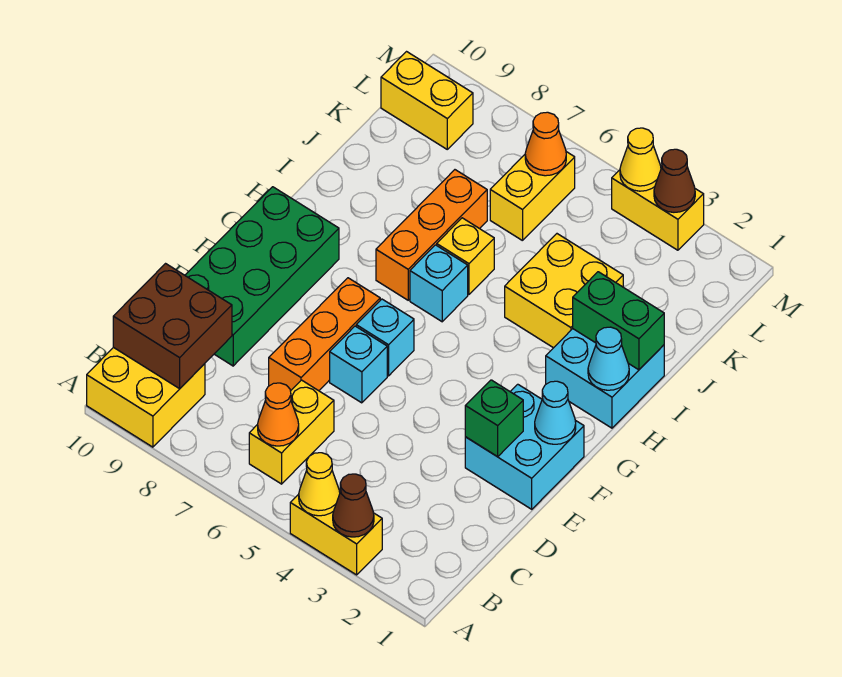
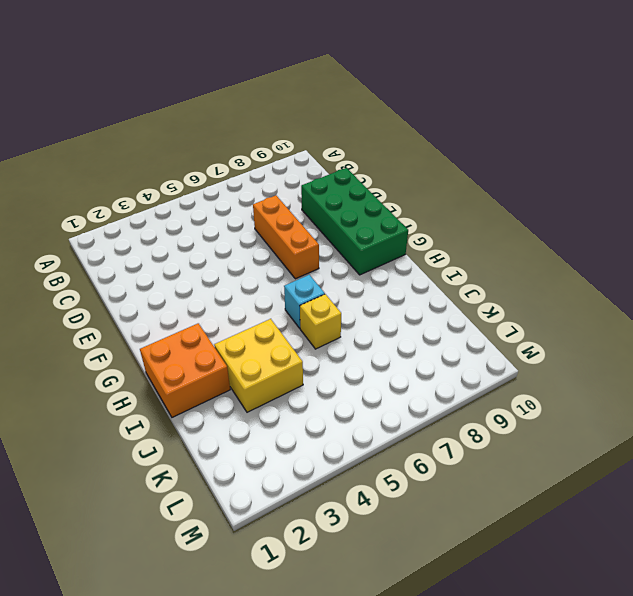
orange brick H1:I2 level 1 -> cyan brick H1:I2 level 1
none -> yellow brick A3:A4 level 1
none -> yellow brick A9:B10 level 1
none -> yellow brick B6:C6 level 1

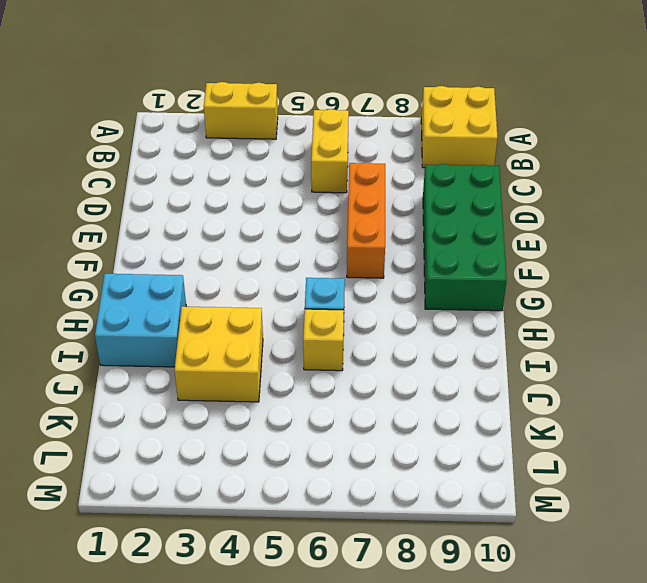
none -> cyan brick E1:F2 level 1
none -> cyan brick E6 level 1
none -> cyan brick F6 level 1

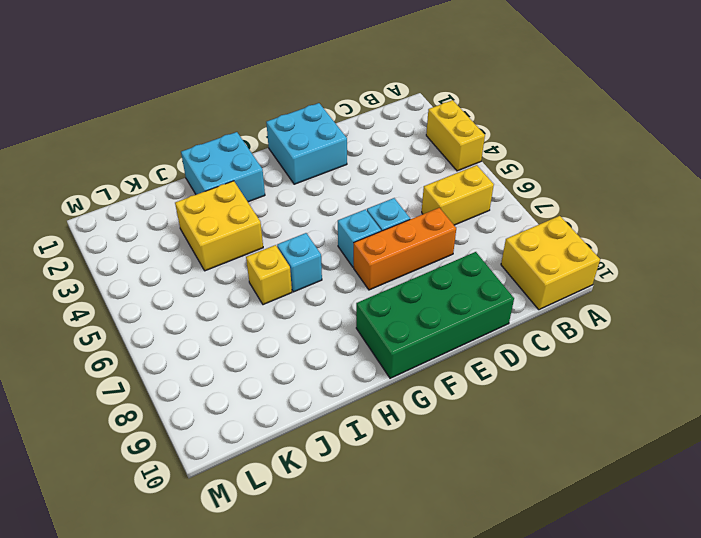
none -> orange brick H7:J7 level 1
none -> yellow brick K6:L6 level 1
none -> yellow brick L9:L10 level 1

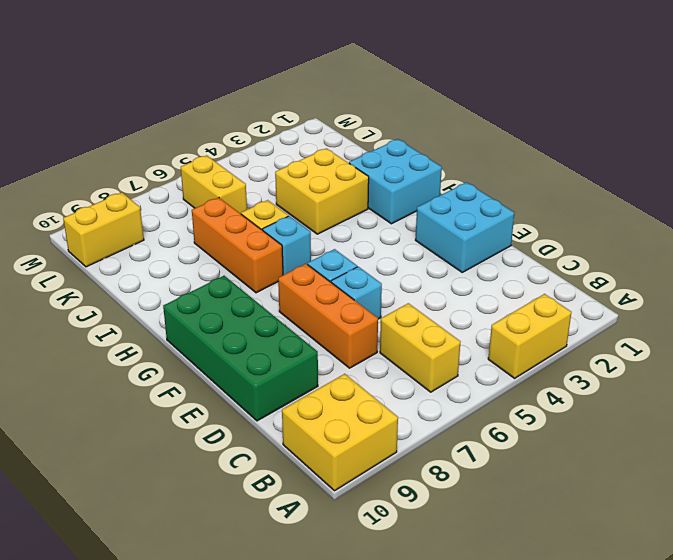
none -> yellow brick M3:M4 level 1
none -> brown cone A3 level 2
none -> yellow cone A4 level 2

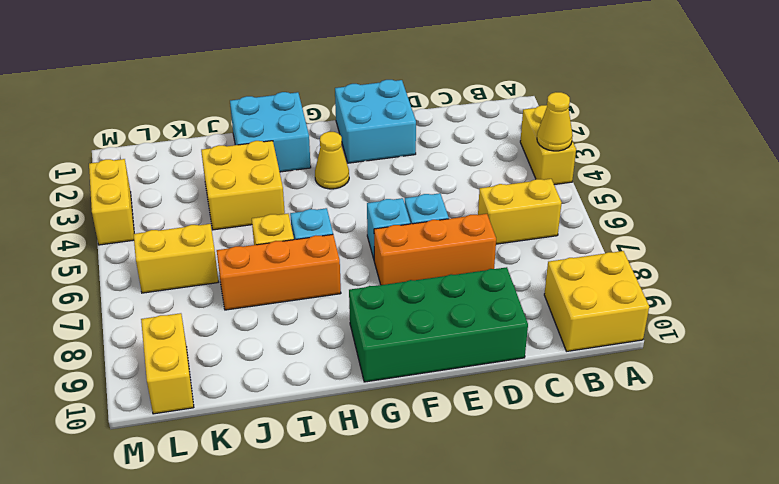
yellow cone G3 level 1 -> yellow cone M4 level 2
none -> brown cone A3 level 2
none -> orange cone B6 level 2
none -> brown brick B9:C10 level 2

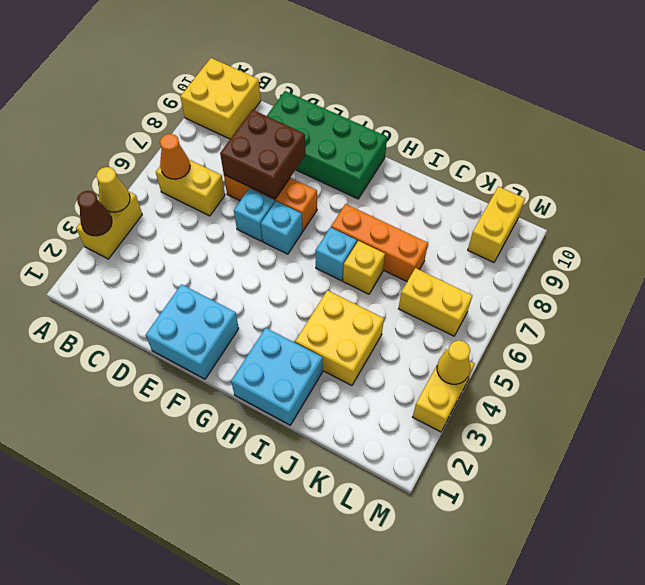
brown brick D7:E8 level 2 -> brown brick B9:C10 level 2
none -> green brick E2 level 2
none -> cyan cone F1 level 2
none -> cyan cone H1 level 2

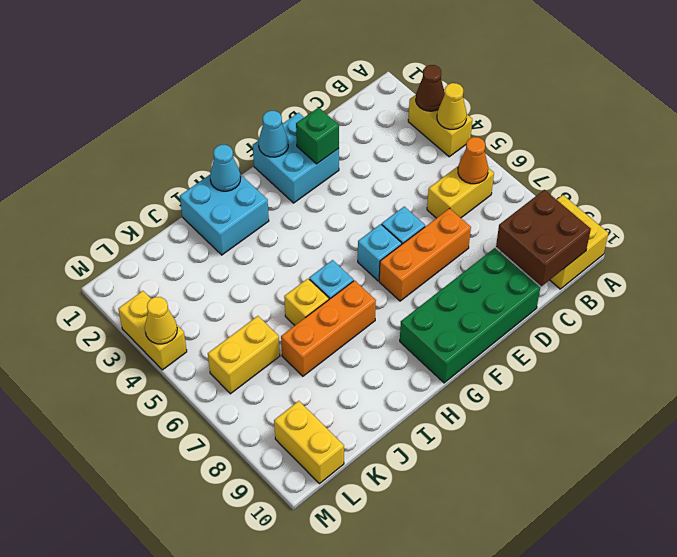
none -> yellow brick I3:J4 level 1
none -> green brick I1:I2 level 2
none -> orange cone L6 level 2

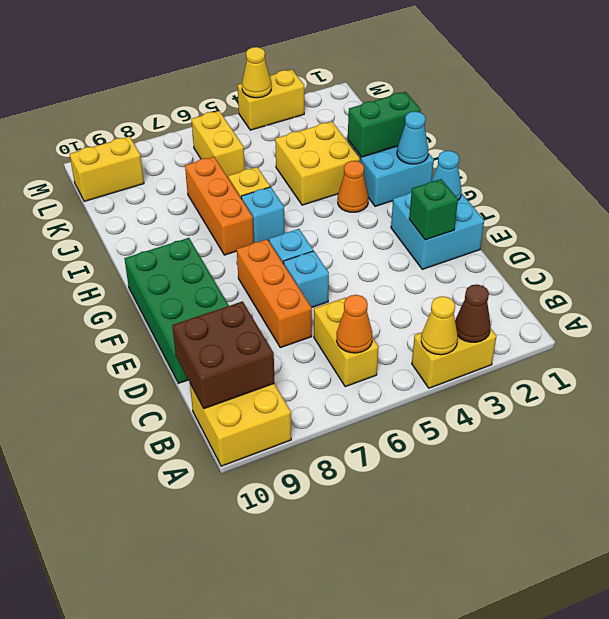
orange cone H3 level 1 -> orange cone L6 level 2
none -> brown cone M3 level 2

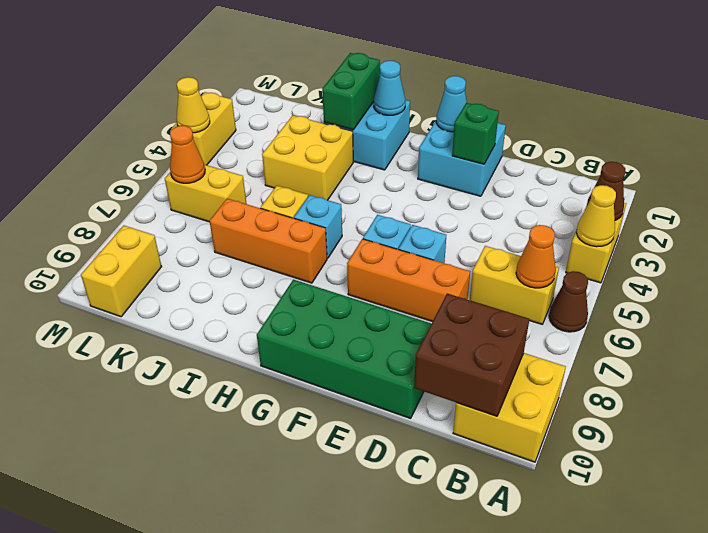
brown cone A6 level 1 -> brown cone M3 level 2

